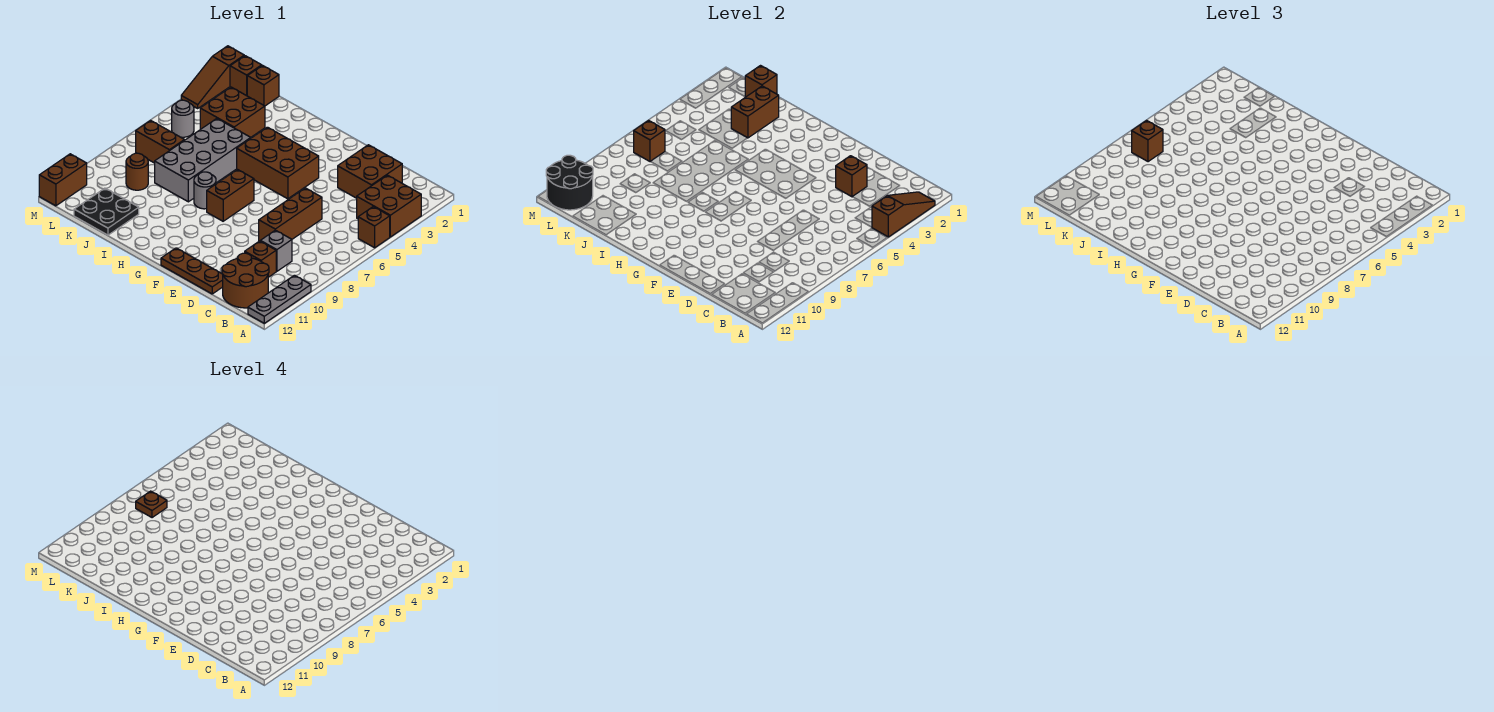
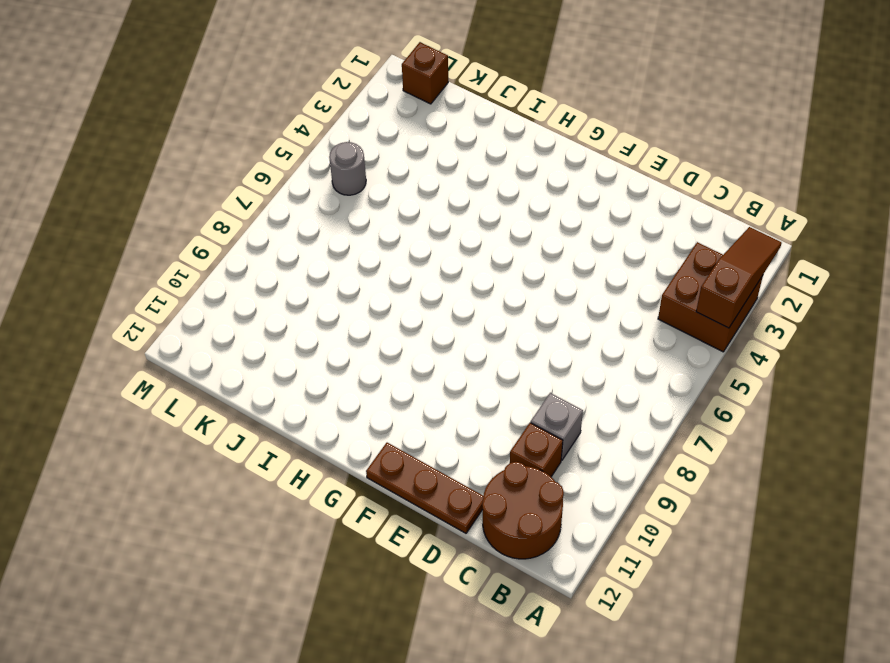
none -> brown brick A5 level 1
none -> grey plate A10:A12 level 1
none -> brown brick C2:D3 level 1
none -> brown brick D6:D8 level 1

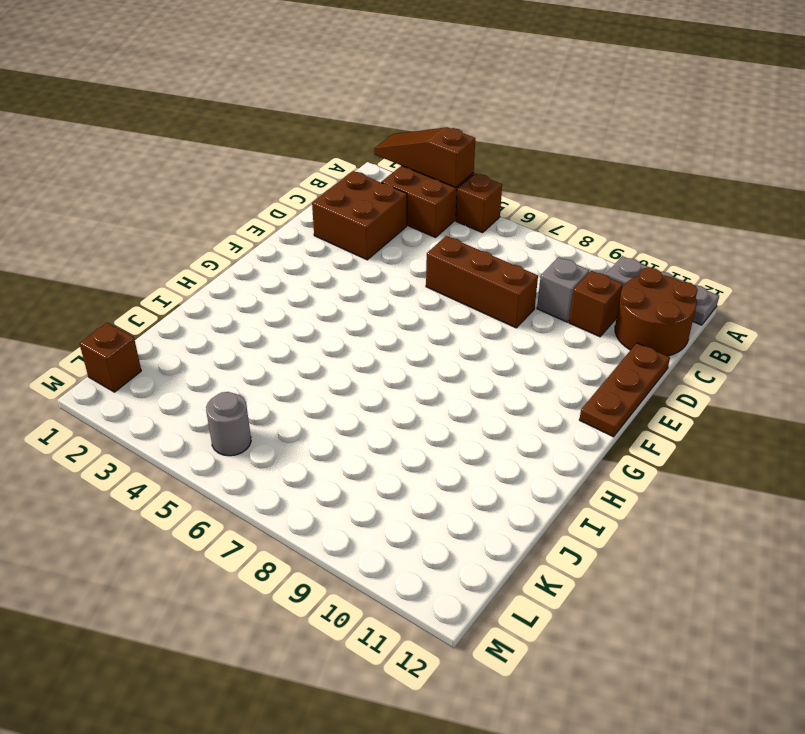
none -> brown brick F4:H5 level 1
none -> brown brick G7:G8 level 1
none -> grey round brick H8 level 1
none -> grey brick I5:J8 level 1

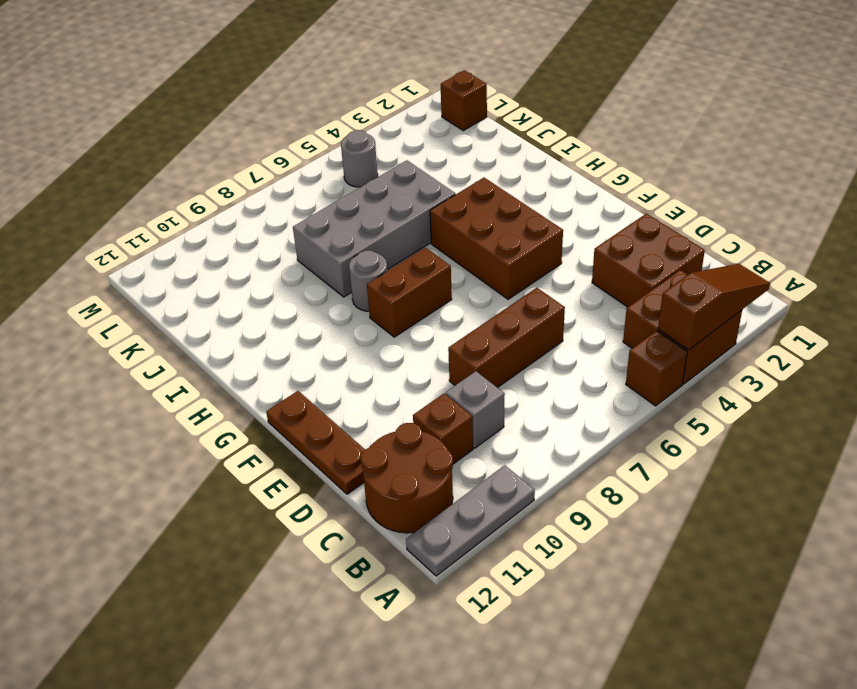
none -> brown brick J3:K4 level 1
none -> black plate J11:K12 level 1
none -> brown brick K1 level 1
none -> brown brick K7:L7 level 1

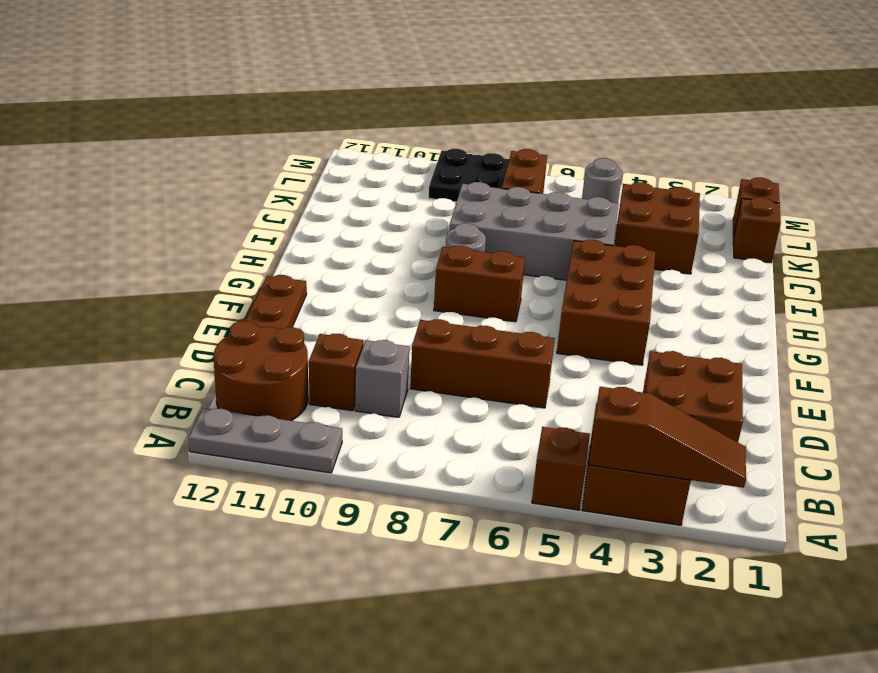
black plate L8:M9 level 1 -> black plate J11:K12 level 1
none -> brown round brick K9 level 1
none -> brown slope M1:M3 level 1 top 1
none -> brown brick M11:M12 level 1
none -> brown brick D3 level 2

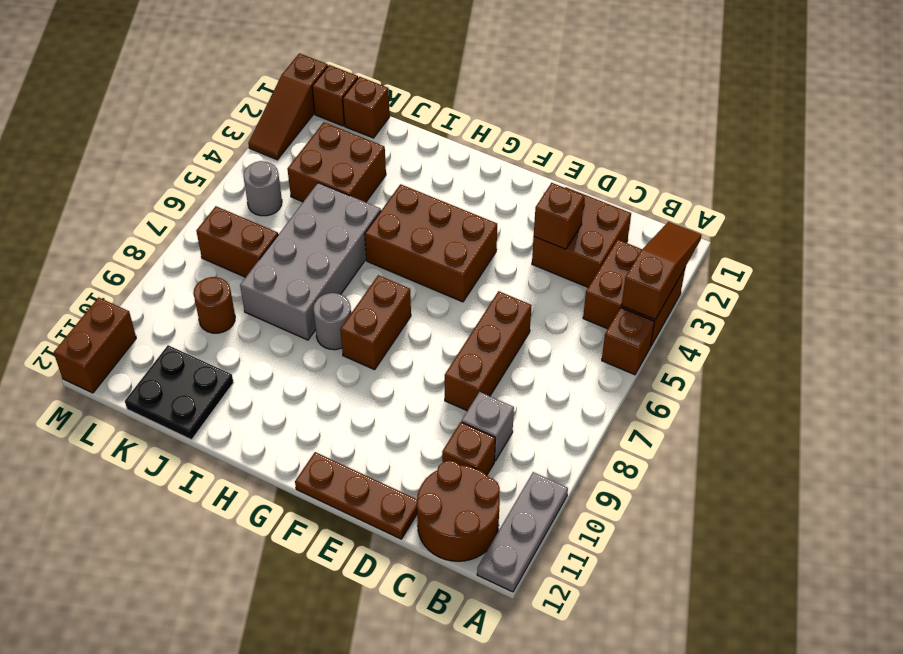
none -> brown brick J2:J3 level 2
none -> brown brick K1 level 2
none -> brown brick L7 level 2
none -> black round brick L11:M12 level 2

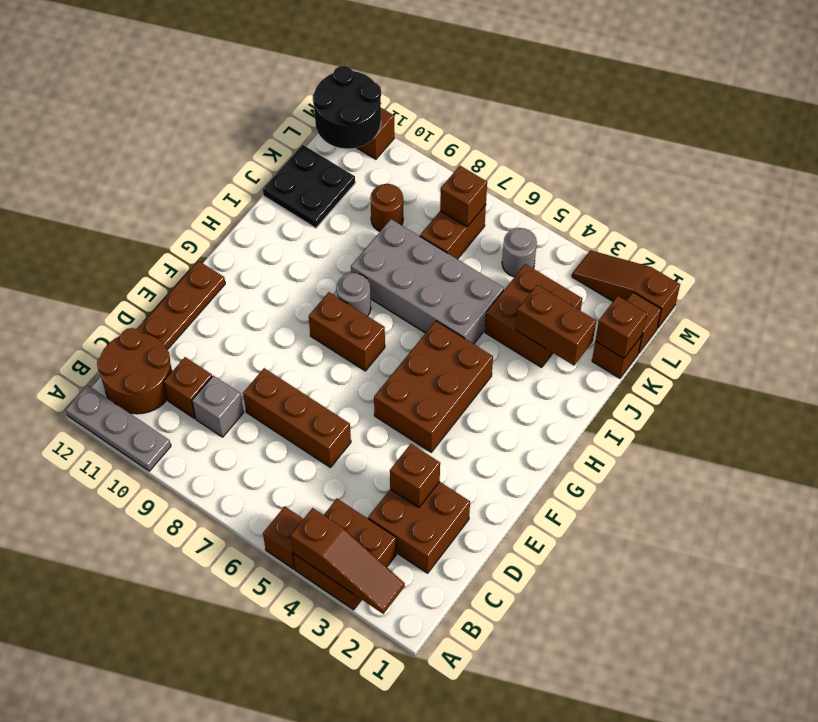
none -> brown brick L7 level 3
none -> brown plate L7 level 4

